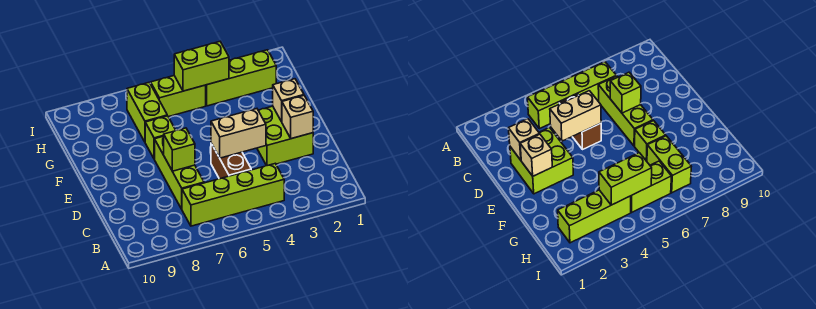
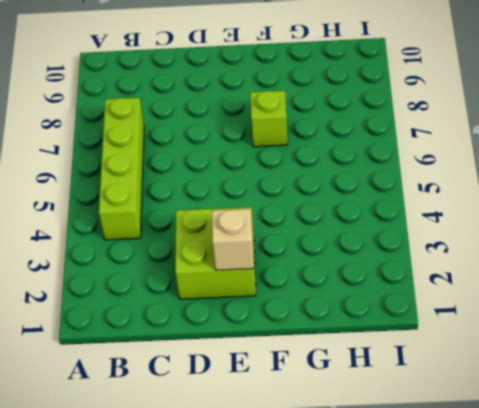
none -> brown brick C5:D5 level 1
none -> lime brick C7:E7 level 1
none -> lime brick G7:H7 level 1

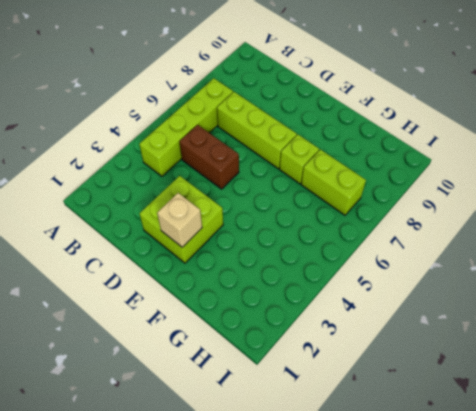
none -> lime brick H2:H4 level 1
none -> lime brick H5:H6 level 1
none -> tan brick D2 level 2

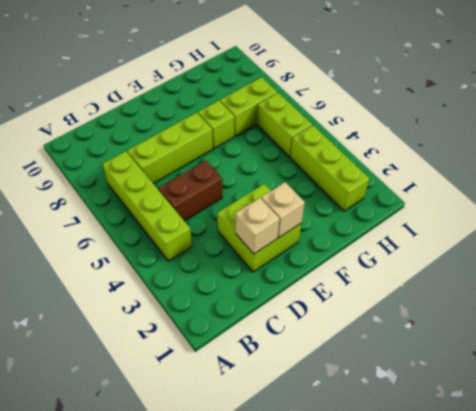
none -> tan brick D4:D5 level 2
none -> lime brick D7 level 2
none -> lime brick H4:H5 level 2

